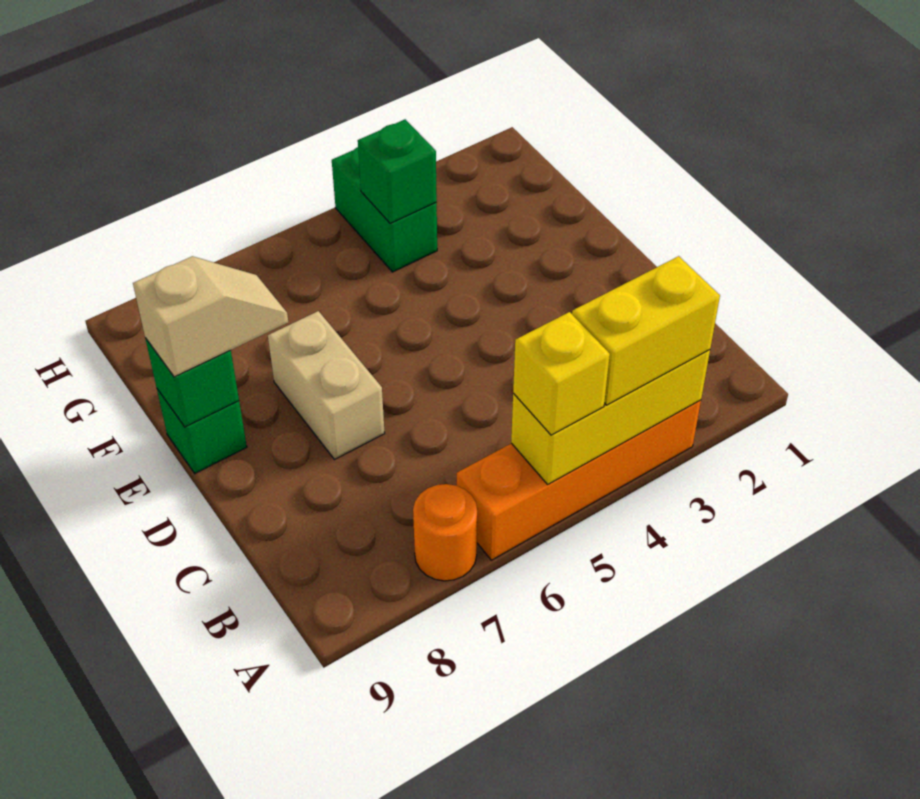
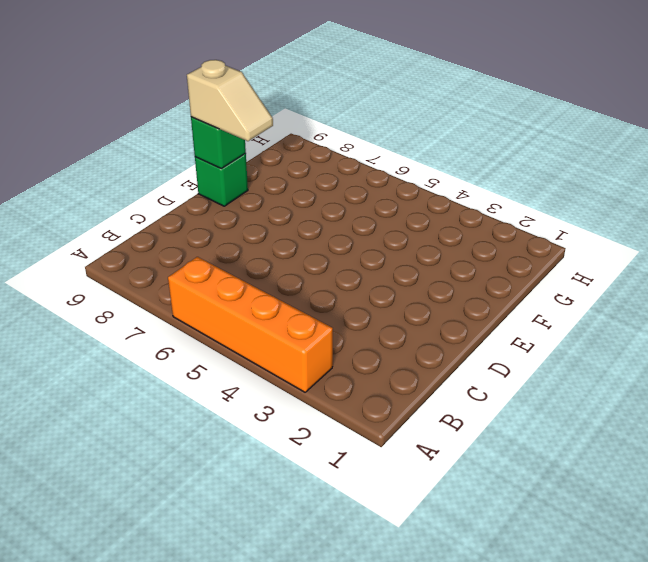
none -> orange round brick A7 level 1
none -> tan brick D7:E7 level 1

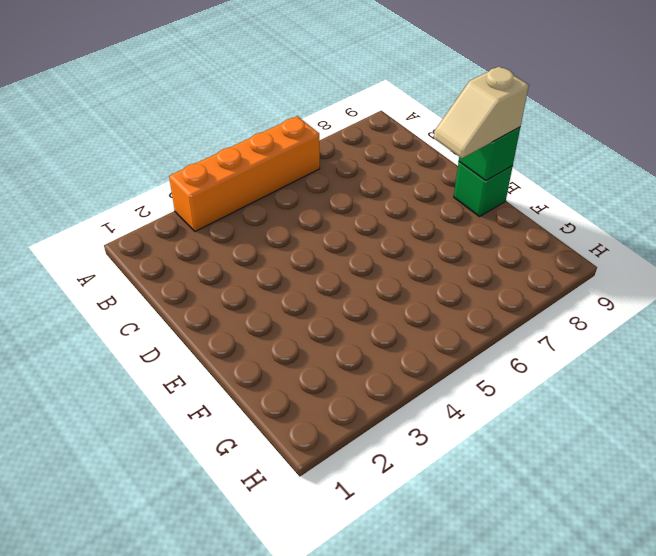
none -> orange round brick A7 level 1
none -> tan brick D7:E7 level 1

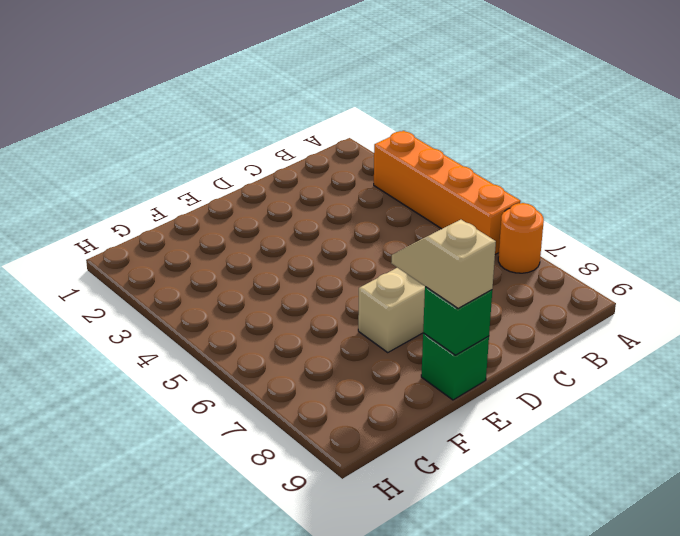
none -> green brick G4:H4 level 1
none -> yellow brick A3:A5 level 2

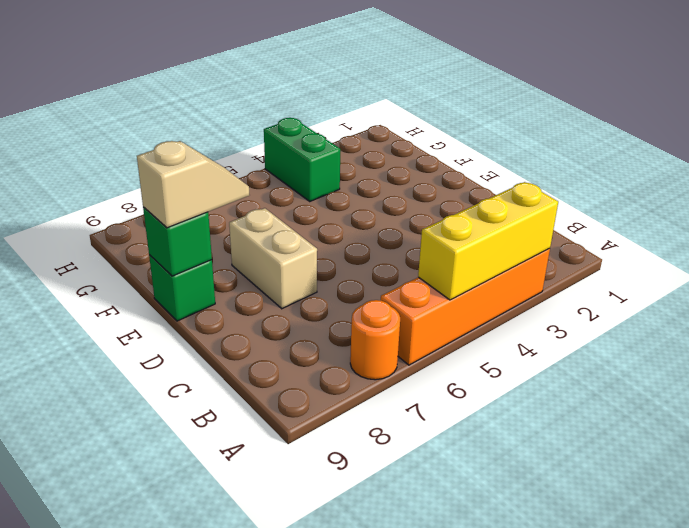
none -> green brick G4 level 2
none -> yellow brick A3:A4 level 3

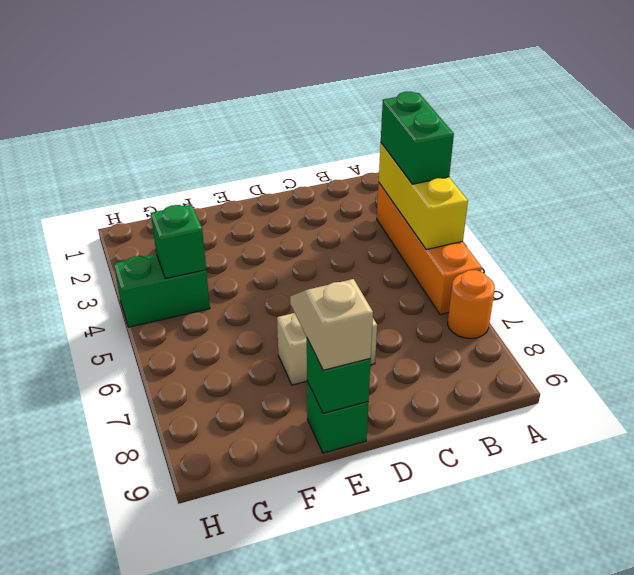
green brick A3:A4 level 3 -> yellow brick A3:A4 level 3
none -> yellow brick A5 level 3

